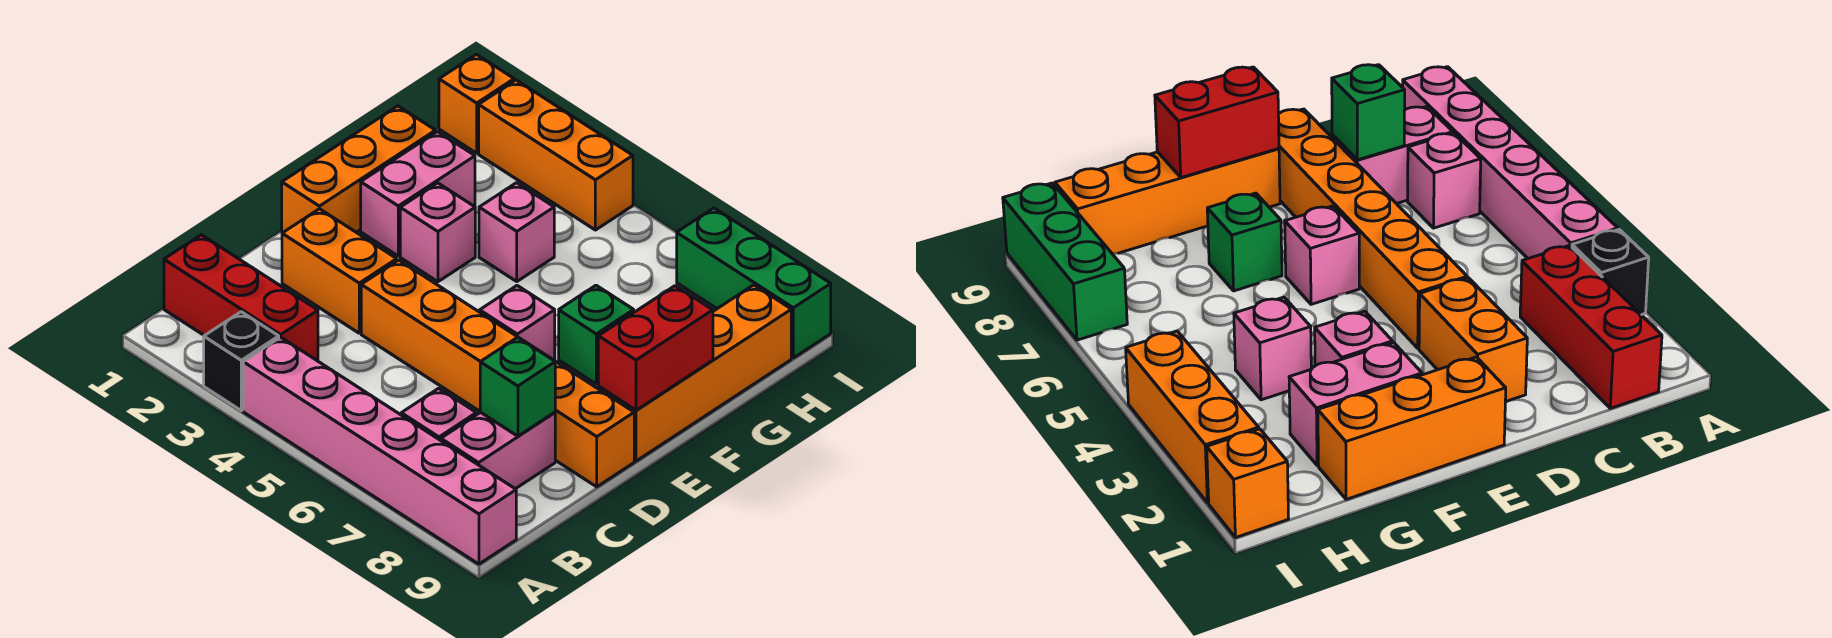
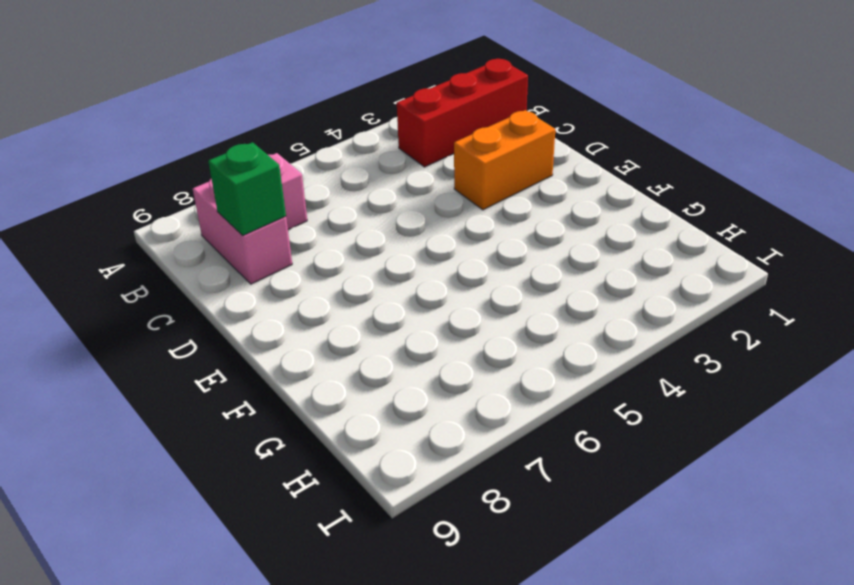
none -> black brick A3 level 1
none -> pink brick A4:A9 level 1
none -> orange brick D4:D9 level 1

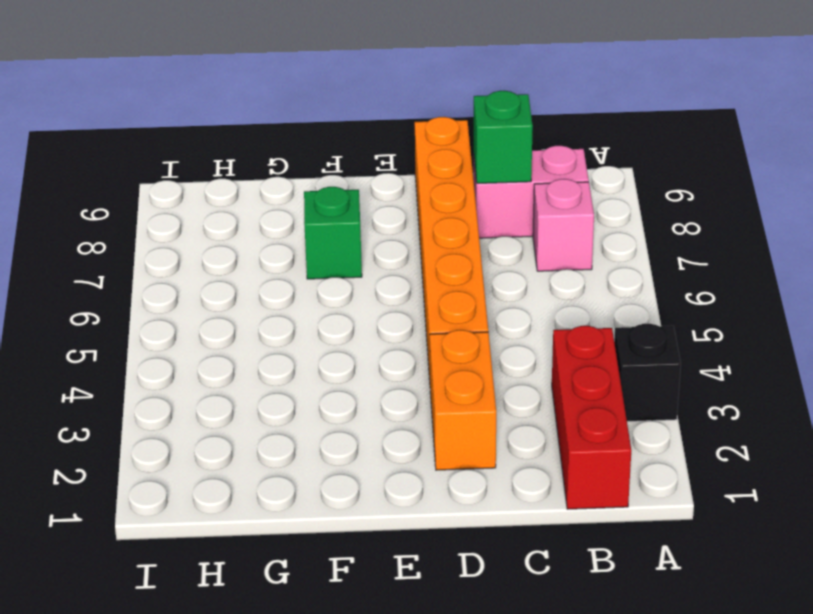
none -> pink brick A4:A9 level 1
none -> orange brick E1:G1 level 1
none -> pink brick E6 level 1

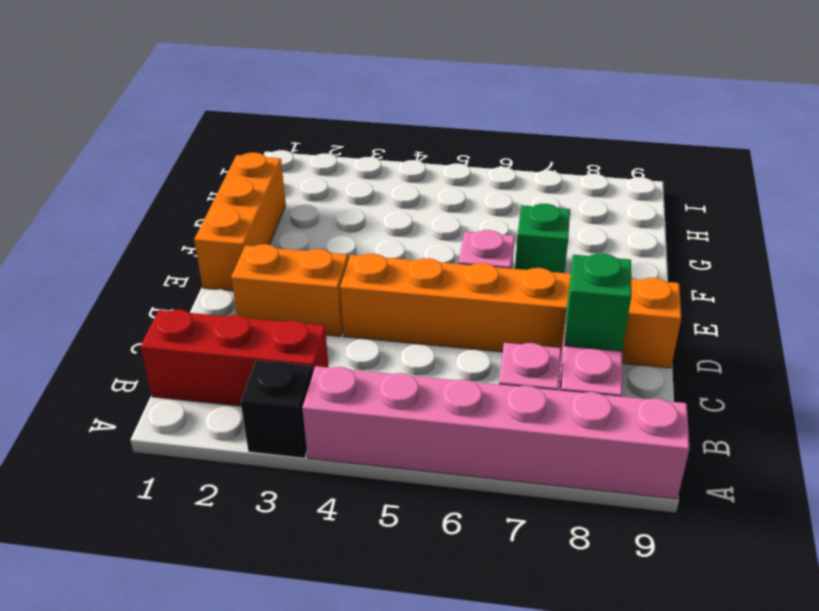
none -> orange brick E9:H9 level 1
none -> pink brick F2:G2 level 1
none -> pink brick F3 level 1

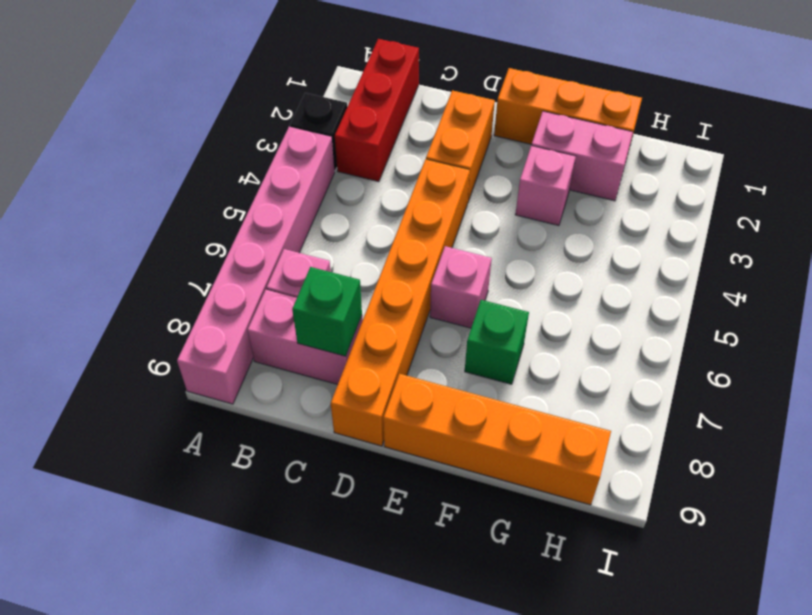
none -> pink brick G4 level 1
none -> orange brick I1 level 1
none -> orange brick I2:I4 level 1

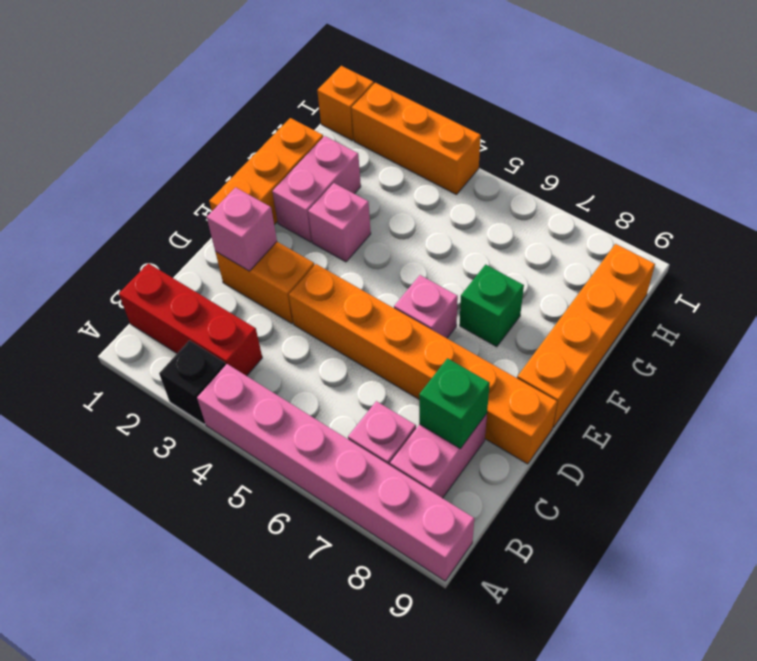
pink brick D2 level 2 -> pink brick G4 level 1
none -> green brick I7:I9 level 1
none -> red brick E9:F9 level 2

